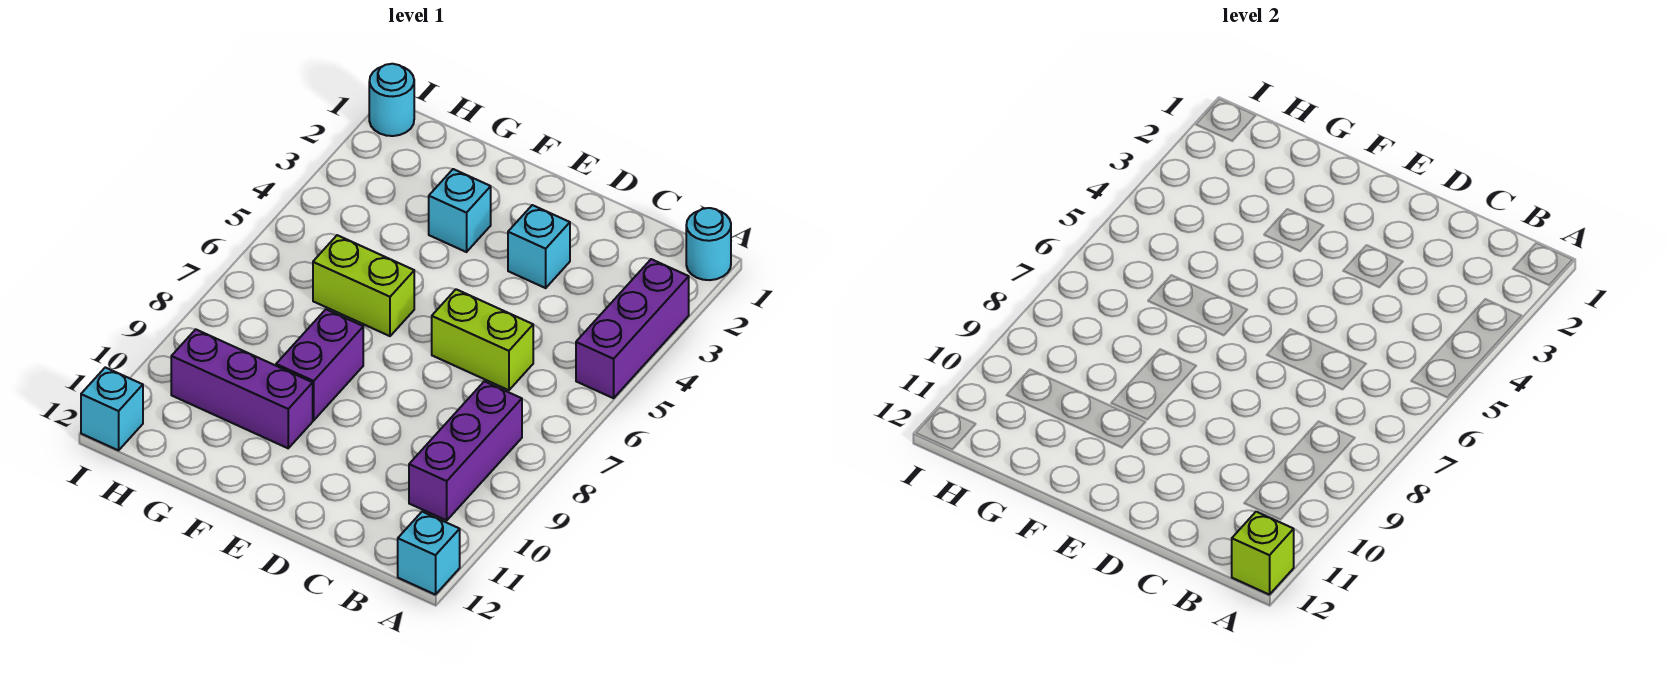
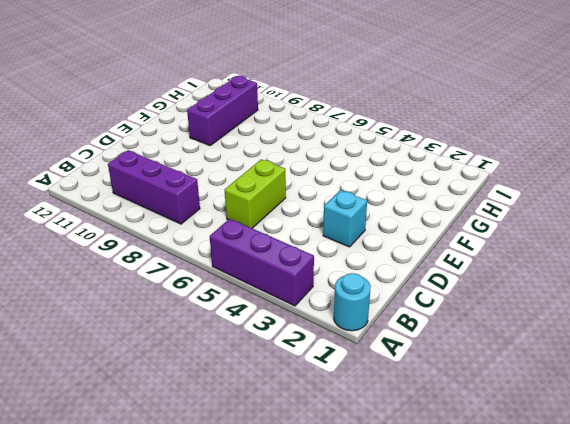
none -> cyan brick A12 level 1
none -> cyan brick F3 level 1
none -> lime brick F6:G6 level 1

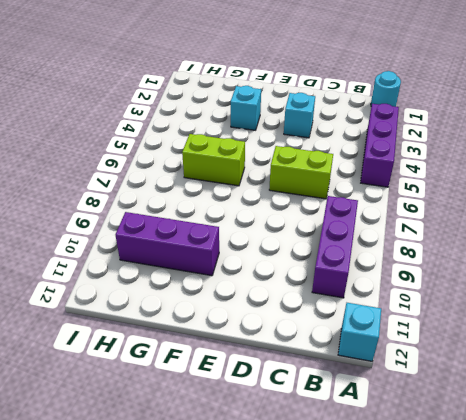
none -> purple brick F8:F9 level 1
none -> cyan round brick I1 level 1
none -> cyan brick I12 level 1

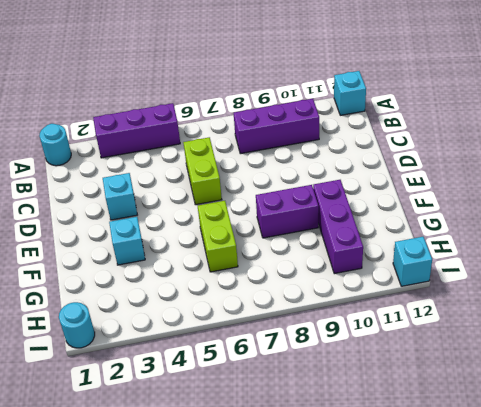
none -> lime brick A12 level 2

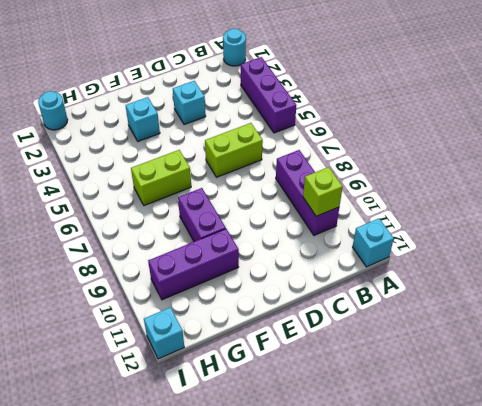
lime brick B10 level 2 -> lime brick A12 level 2

